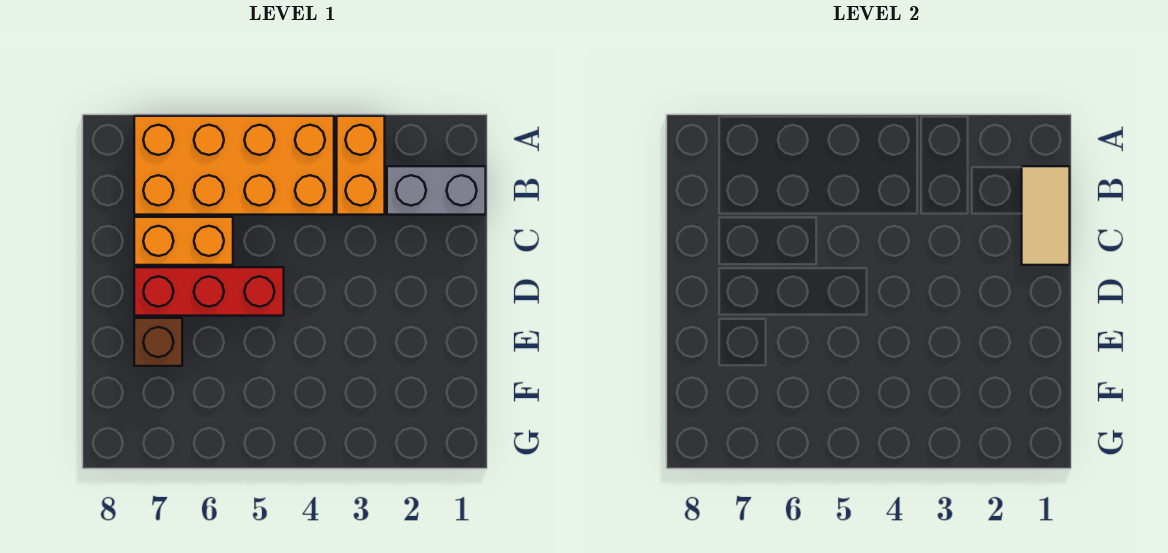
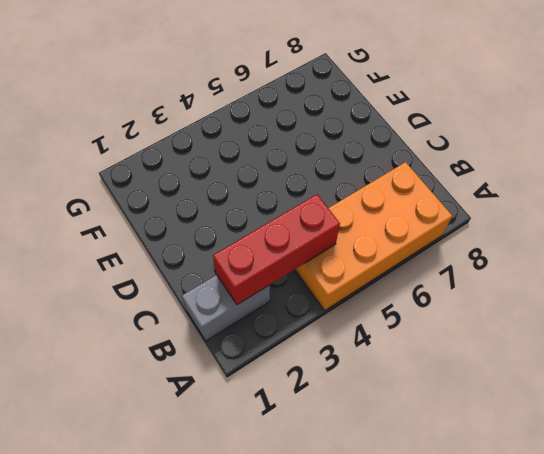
red brick B2:B4 level 2 -> red brick D5:D7 level 1
none -> orange brick A3:B3 level 1
none -> orange brick C6:C7 level 1

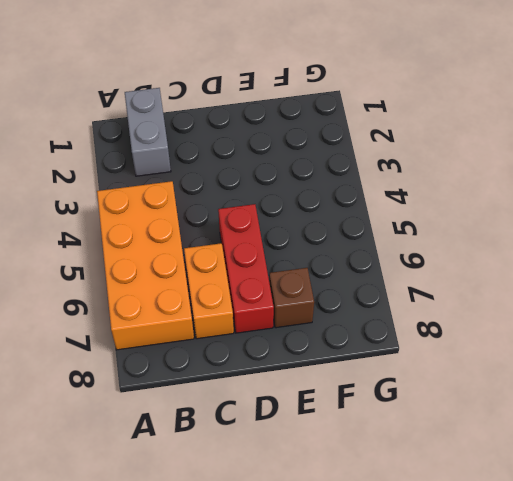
none -> orange brick A3:B3 level 1
none -> tan tile B1:C1 level 2

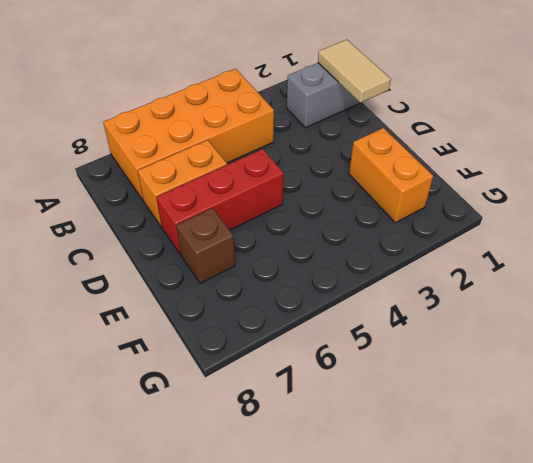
orange brick E2:F2 level 1 -> orange brick A3:B3 level 1

